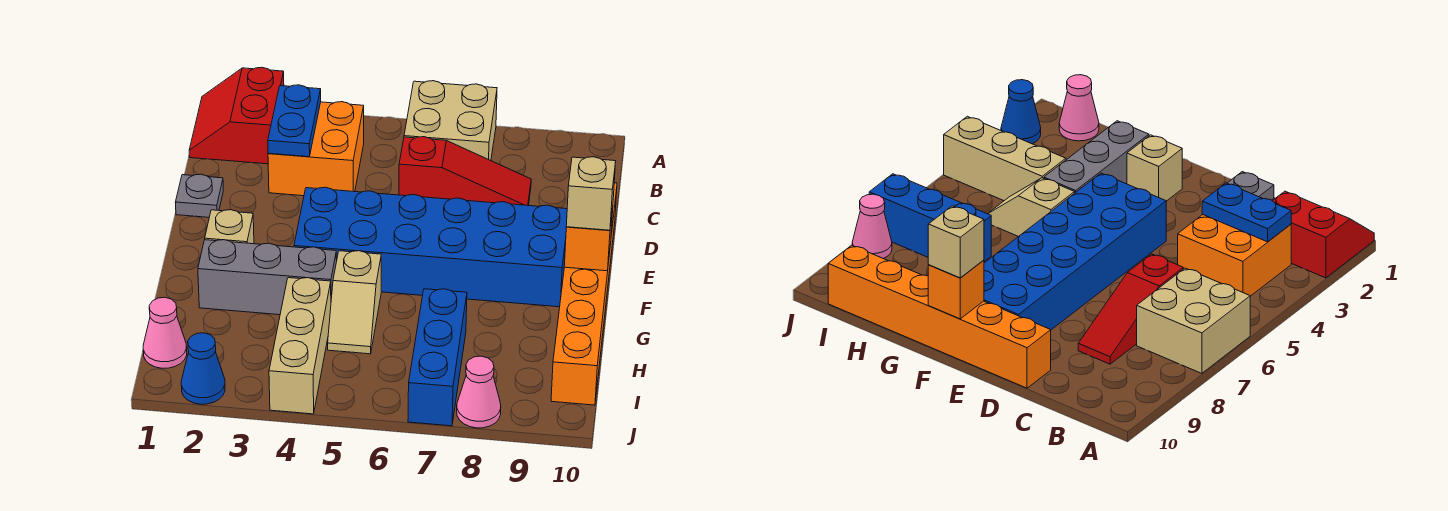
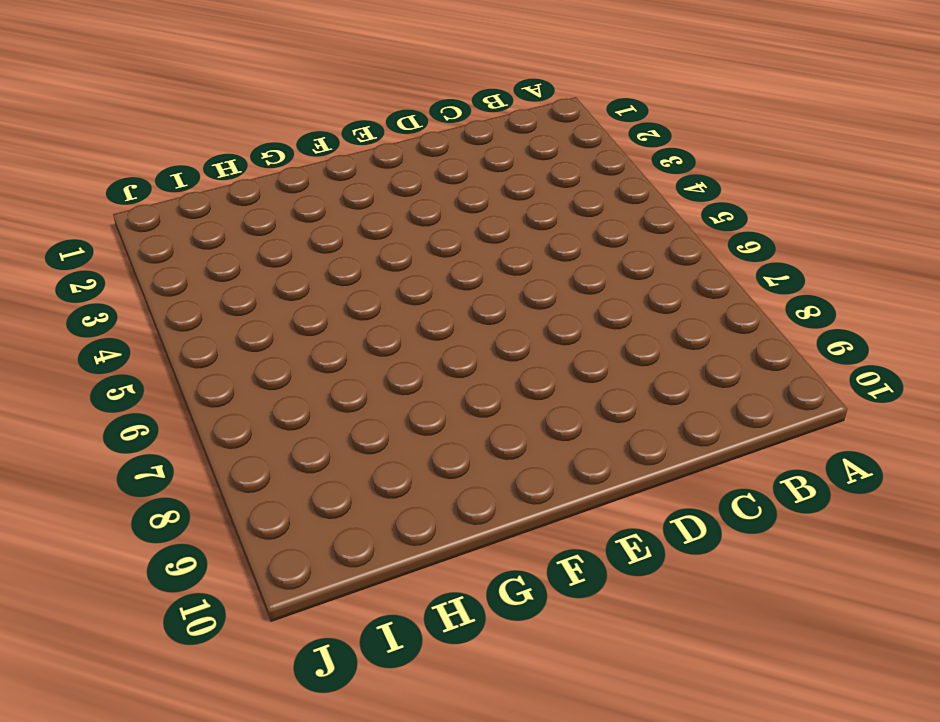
none -> red slope A1:B2 level 1 top 2
none -> tan brick A6:B7 level 1
none -> orange brick B3:C4 level 1

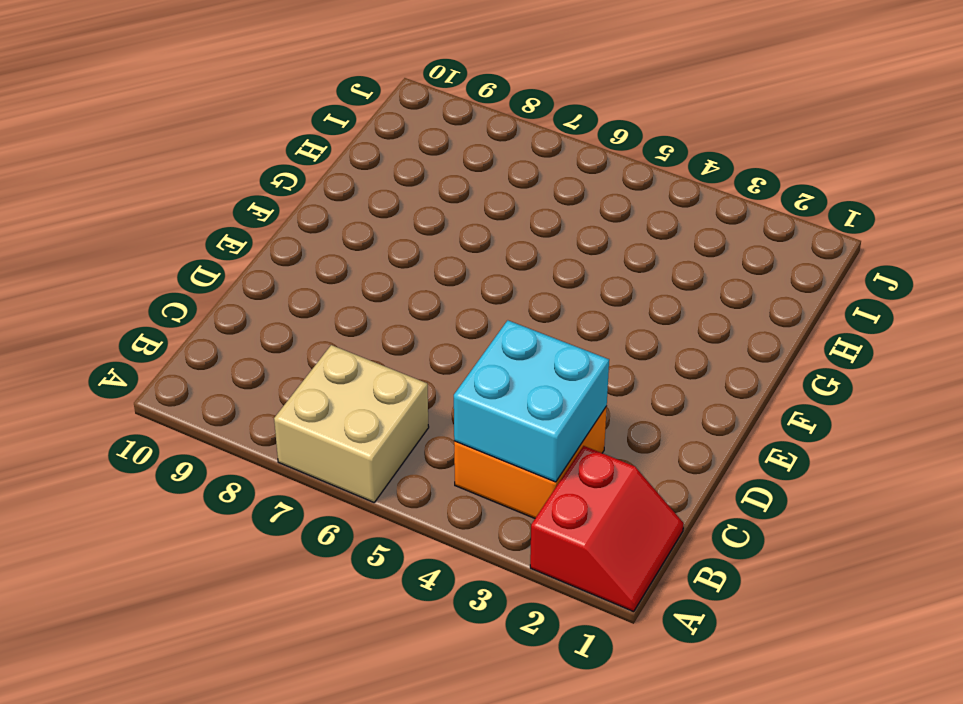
cyan brick B3:C4 level 2 -> blue plate B3:C3 level 2
none -> red slope C6:C8 level 1 top 6
none -> grey plate D1 level 1
none -> orange brick D10:I10 level 1

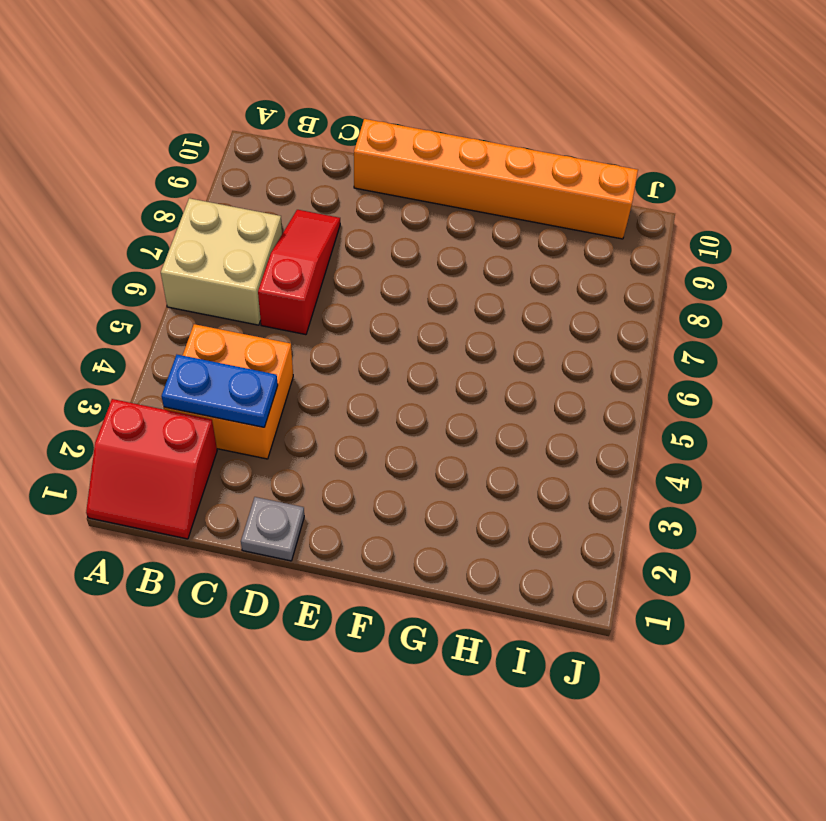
none -> blue brick E4:F9 level 1
none -> tan brick F2 level 1
none -> grey brick G2:G4 level 1

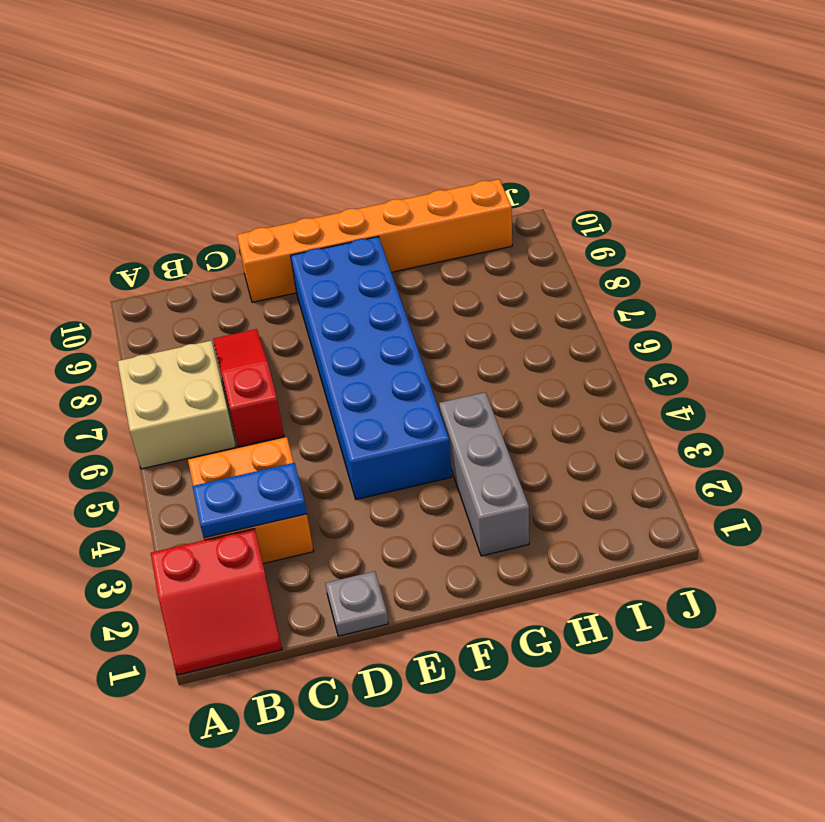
none -> tan brick F2 level 1
none -> tan slope G5:H5 level 1 top G
none -> tan brick H4:J4 level 1

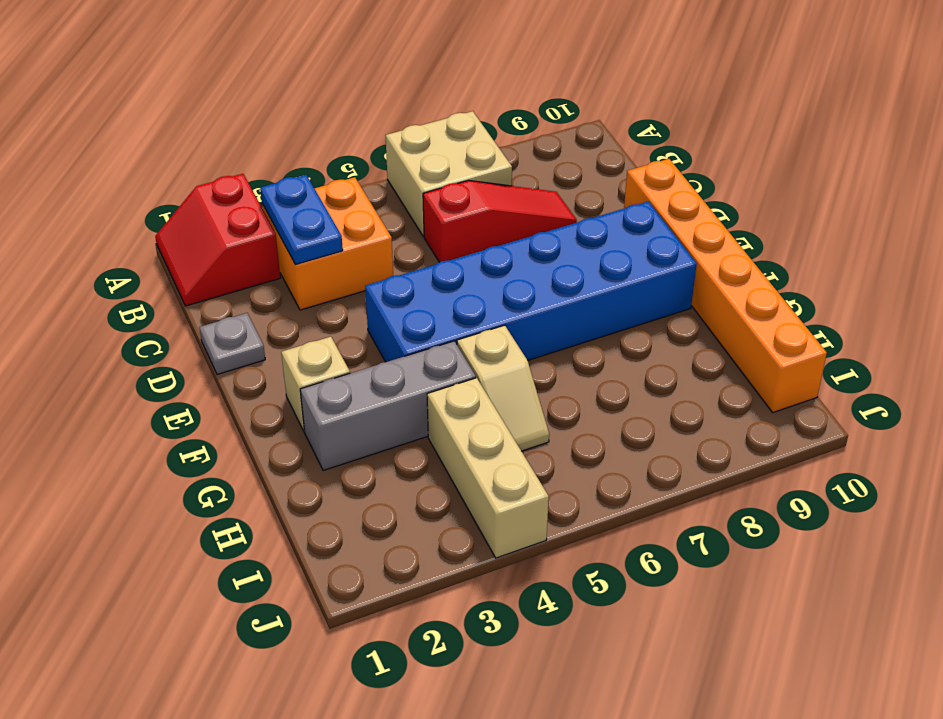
none -> blue brick H7:J7 level 1
none -> pink cone I1 level 1
none -> blue cone J2 level 1

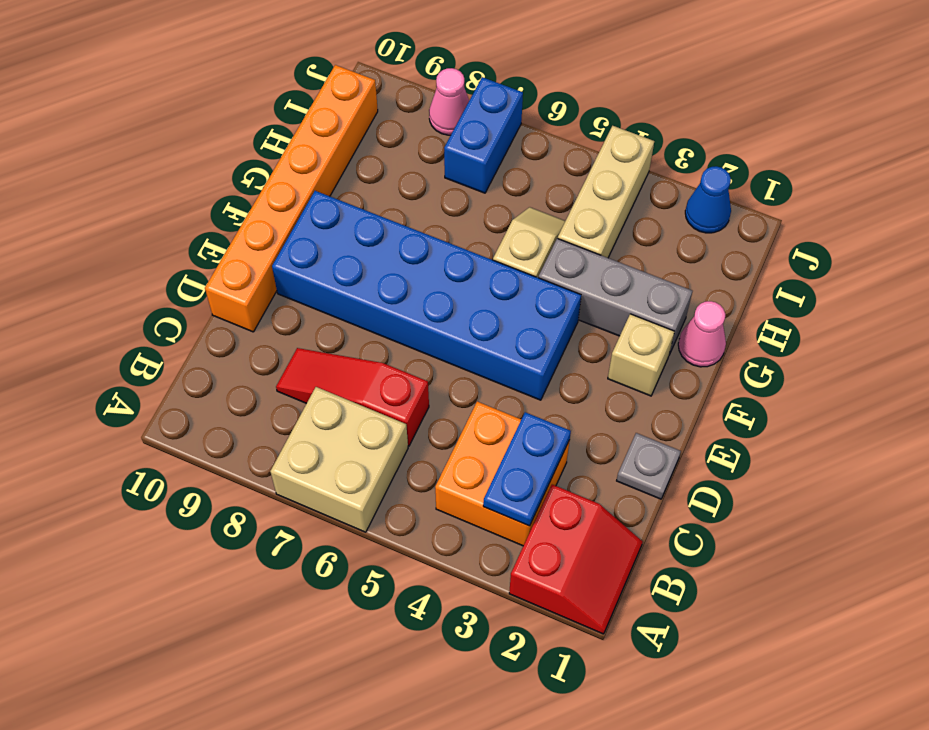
pink cone G1 level 1 -> pink cone I1 level 1
blue brick I7:J7 level 1 -> blue brick H7:J7 level 1
none -> orange brick F10 level 2
none -> tan brick F10 level 3

